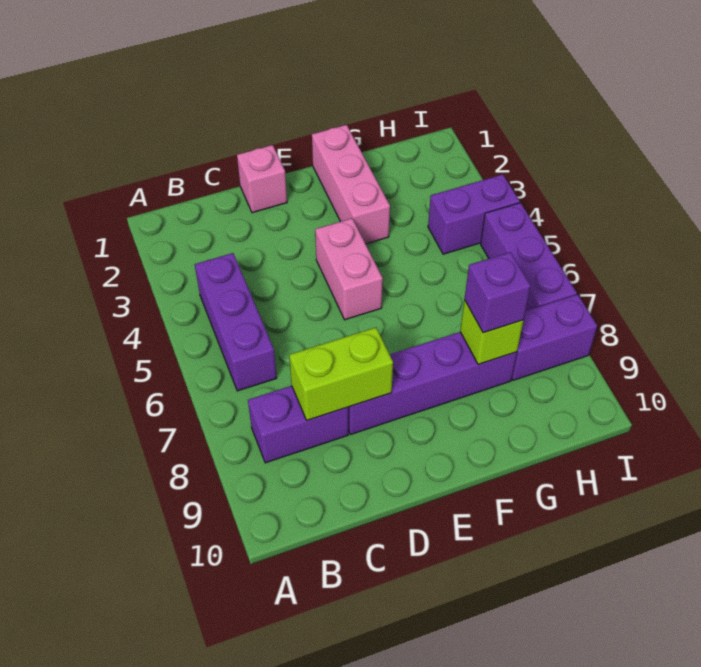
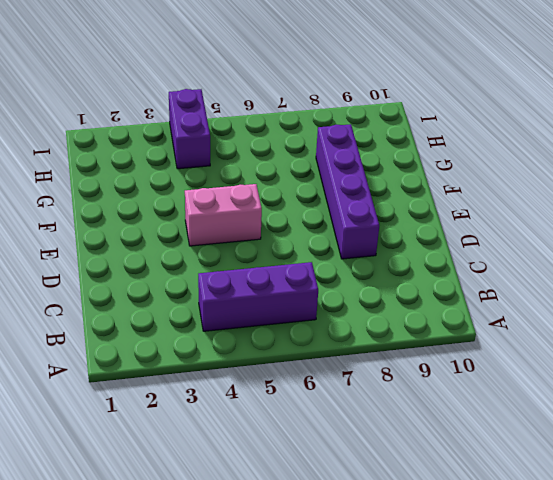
none -> purple brick B8:C8 level 1
none -> pink brick D1 level 1
none -> pink brick F1:F3 level 1

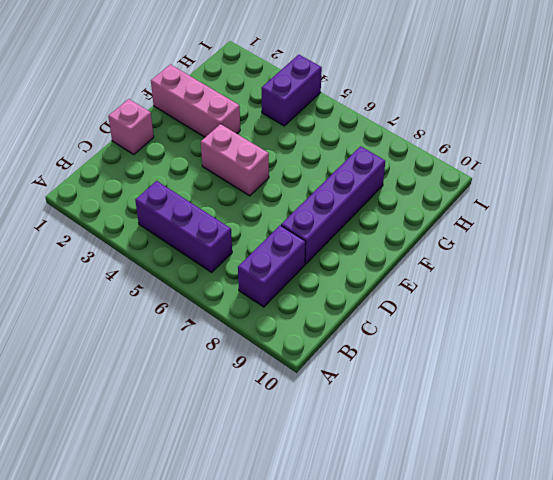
none -> purple brick H8:I8 level 1
none -> purple brick I5:I7 level 1
none -> lime brick C8:D8 level 2

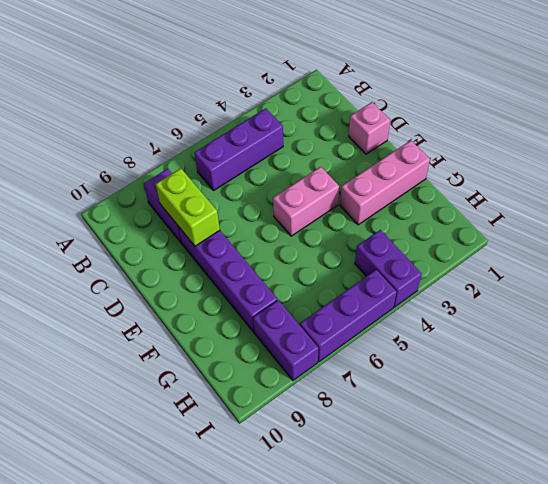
none -> lime brick G8 level 2
none -> purple brick G8 level 3

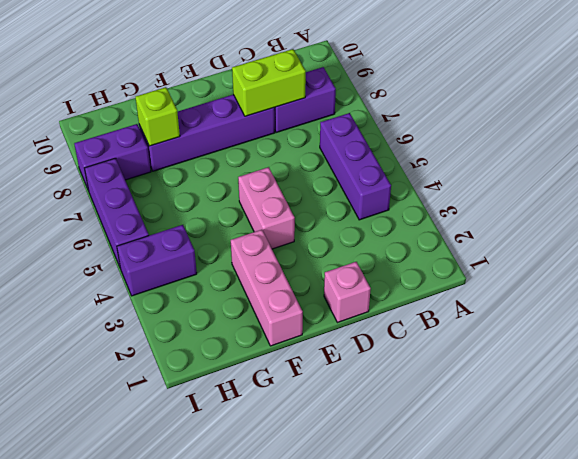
none -> purple brick G8 level 3

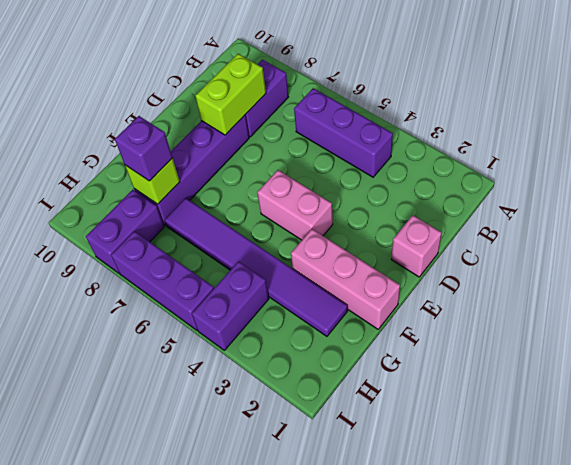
purple tile G2:G7 level 1 -> none

